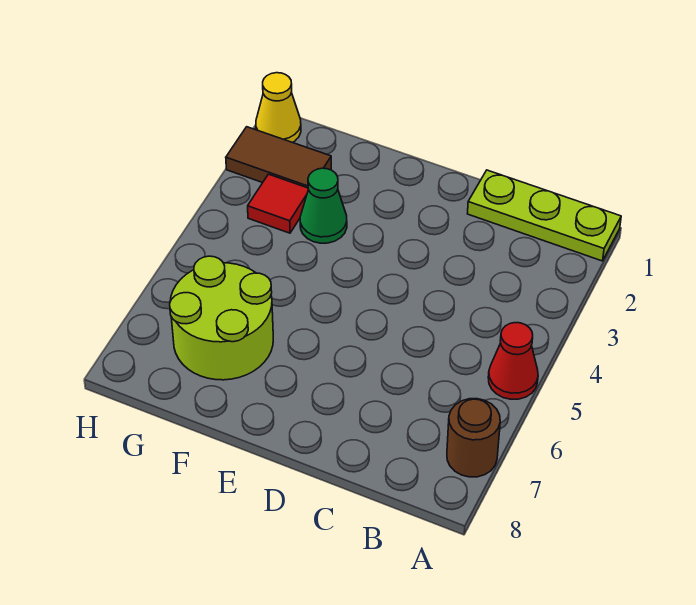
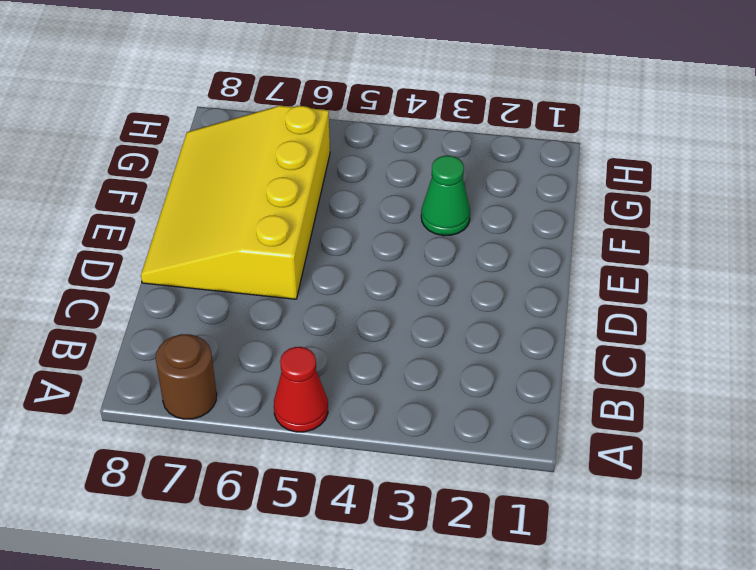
yellow slope D6:G8 level 1 top 6 -> lime round brick F6:G7 level 1
none -> lime plate A1:C1 level 1
none -> brown tile G2:H2 level 1

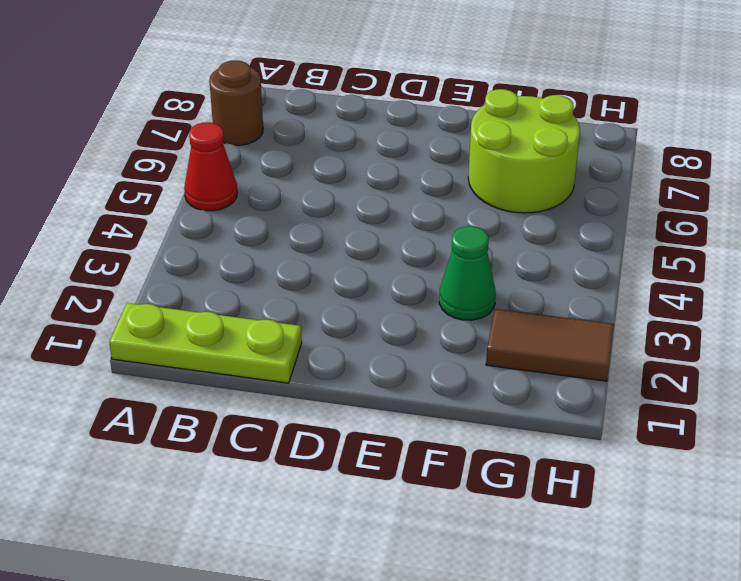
none -> red tile G3 level 1
none -> yellow cone H1 level 1

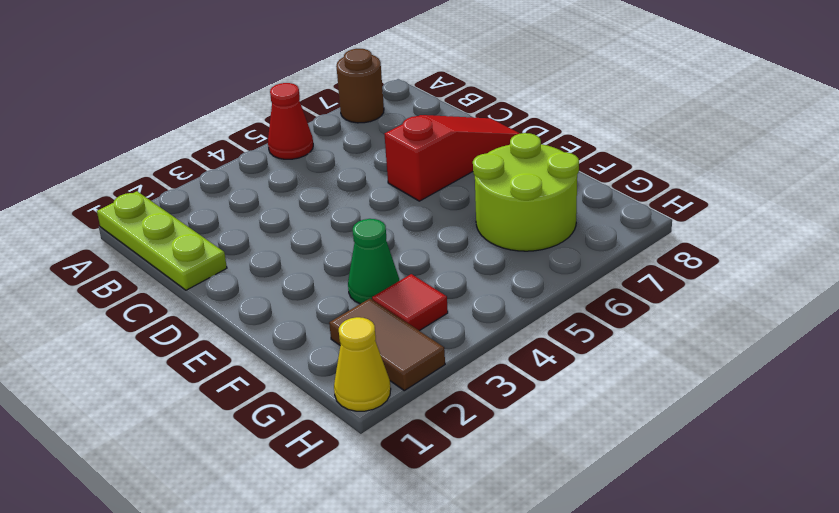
red slope D6:D8 level 1 top 6 -> none

